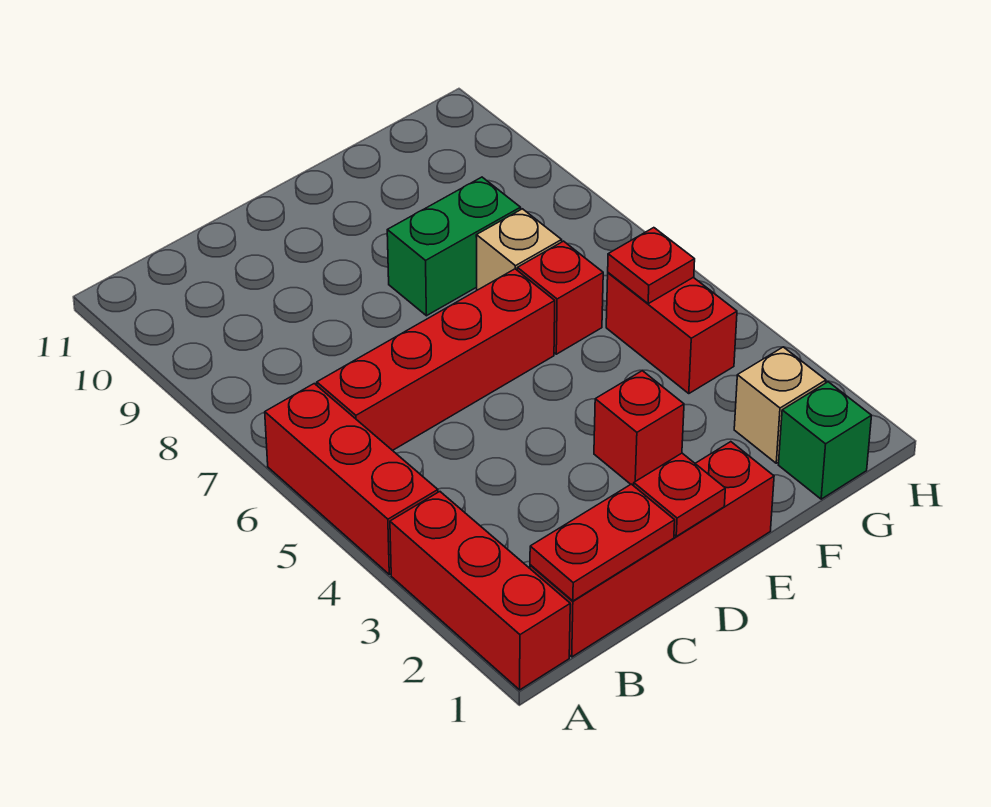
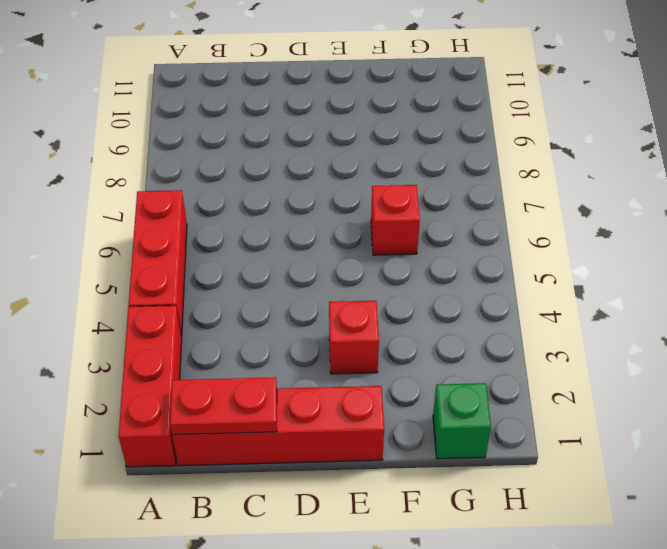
none -> red brick B6:E6 level 1
none -> green brick E8:F8 level 1
none -> tan brick F7 level 1

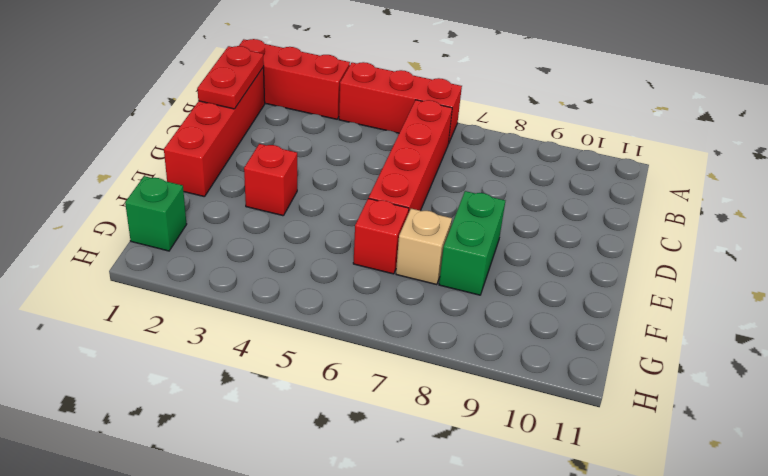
none -> tan brick G2 level 1
none -> red brick G4:G5 level 1
none -> red plate D1 level 2

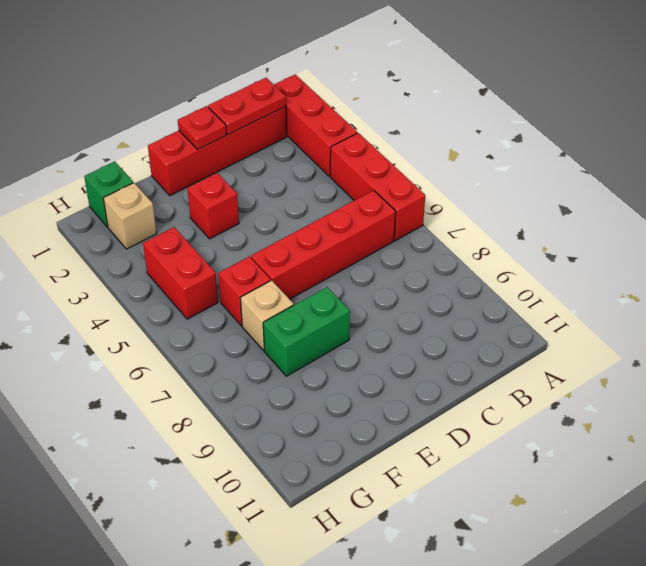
none -> red plate G5 level 2

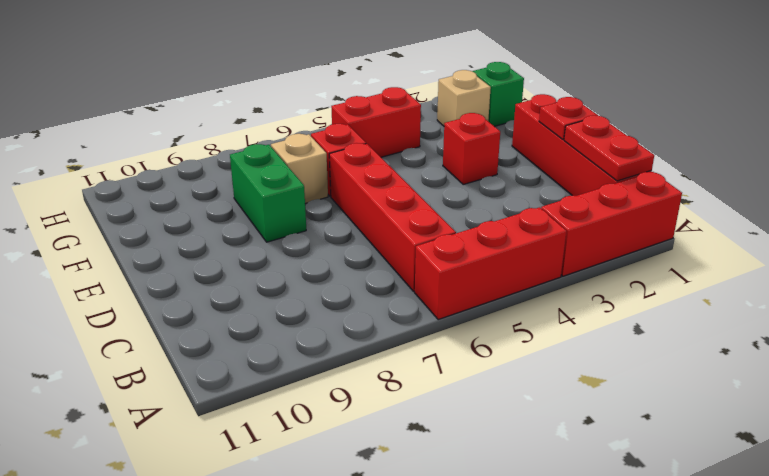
none -> red plate G5 level 2

